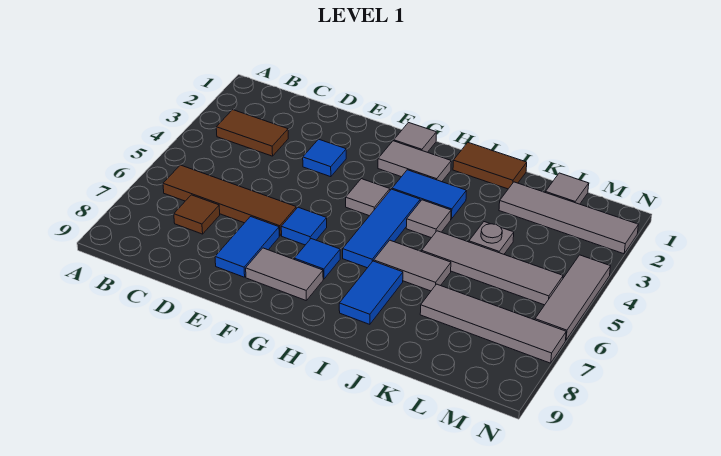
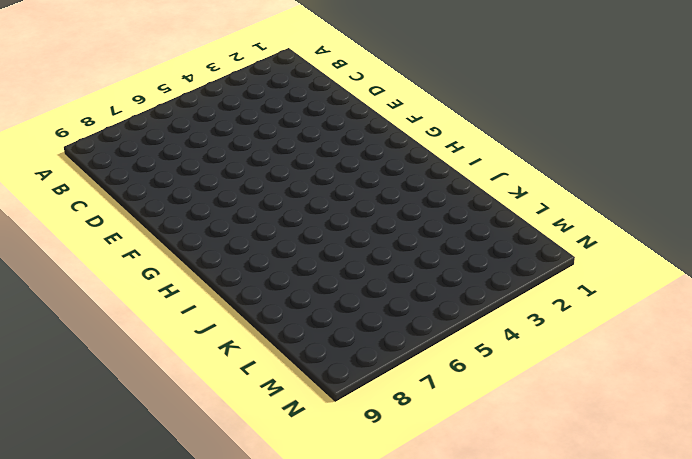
none -> brown tile B3:C3 level 1
none -> brown tile B6:E6 level 1
none -> brown tile C7 level 1

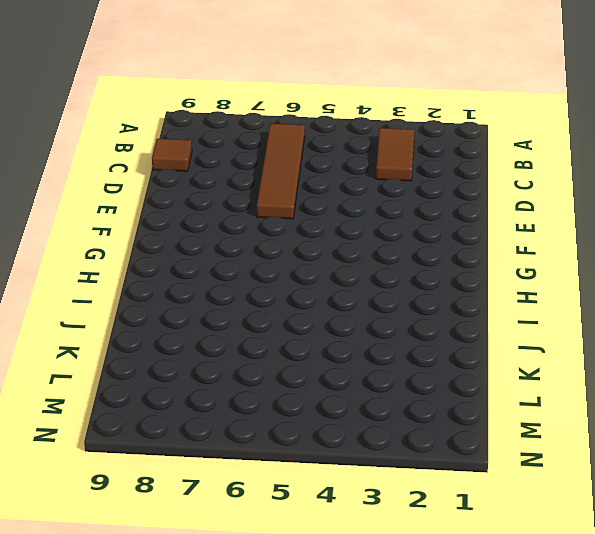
brown tile C9 level 1 -> brown tile C7 level 1
none -> blue tile E3 level 1
none -> blue tile E7:E8 level 1
none -> blue tile F6 level 1

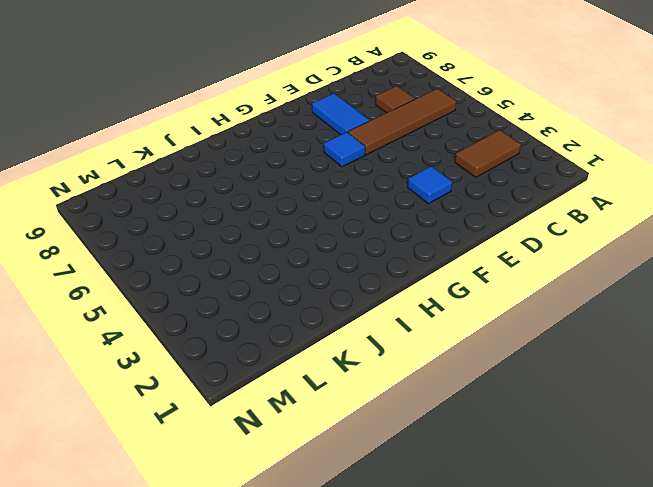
none -> grey tile F8:G8 level 1
none -> grey tile G1 level 1
none -> grey tile G2:H2 level 1

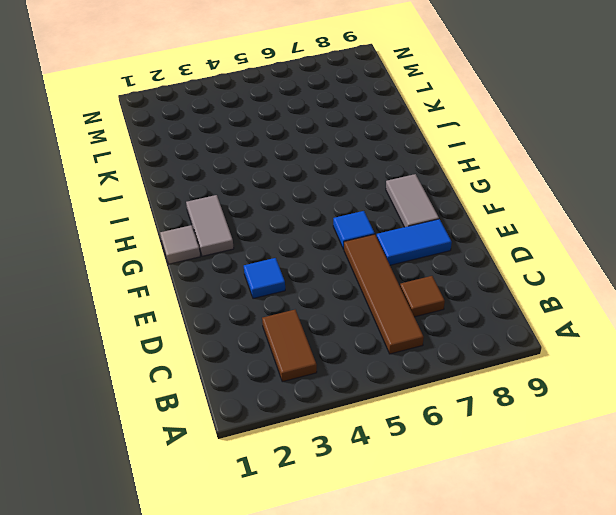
none -> grey tile G4 level 1
none -> blue tile G7 level 1
none -> blue tile H3:I3 level 1

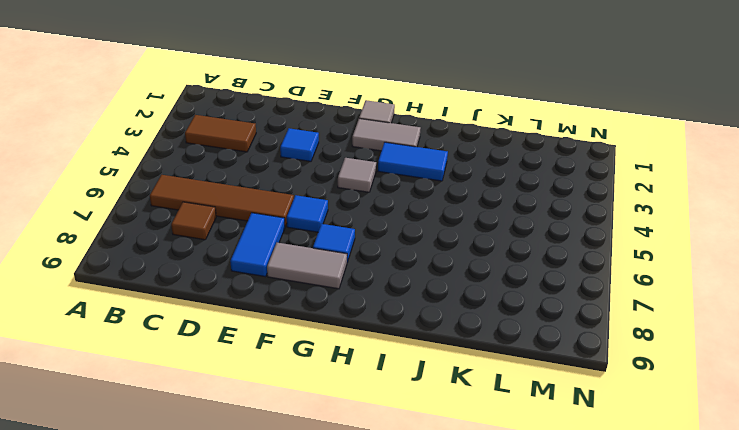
none -> blue tile H4:H6 level 1
none -> brown tile I1:J1 level 1
none -> grey tile I4 level 1

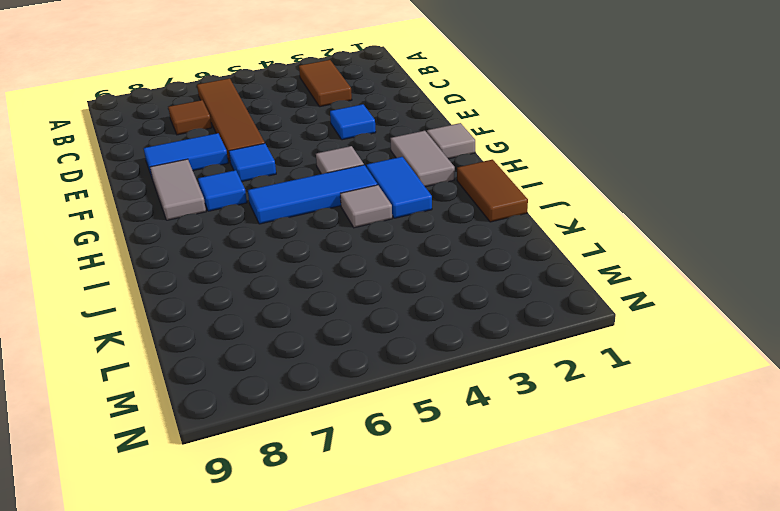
none -> grey tile I6:J6 level 1
none -> blue tile I7:I8 level 1
none -> grey tile J5:M5 level 1

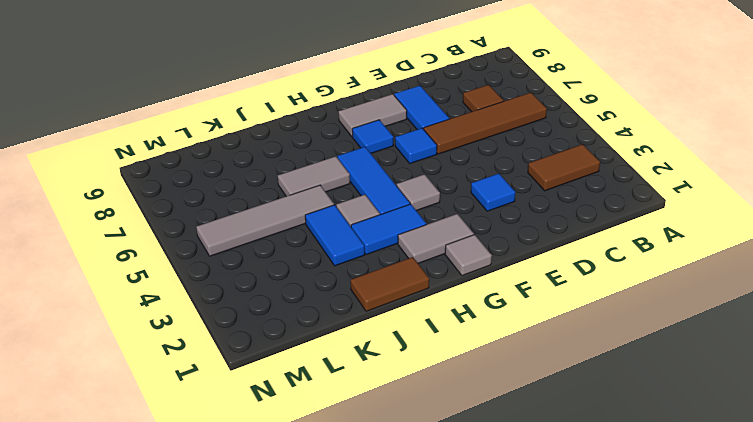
blue tile J3:J4 level 1 -> blue tile I7:I8 level 1
none -> grey tile K2:N2 level 1
none -> grey plate K4 level 1
none -> grey tile K7:N7 level 1

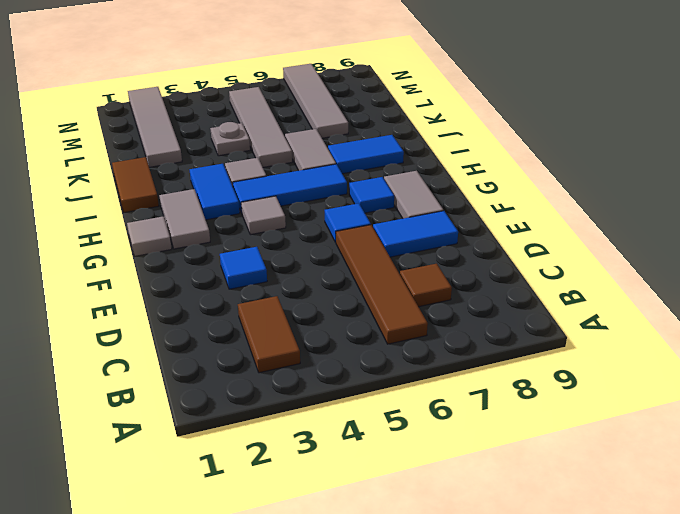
none -> grey tile L1 level 1
none -> grey tile N4:N6 level 1

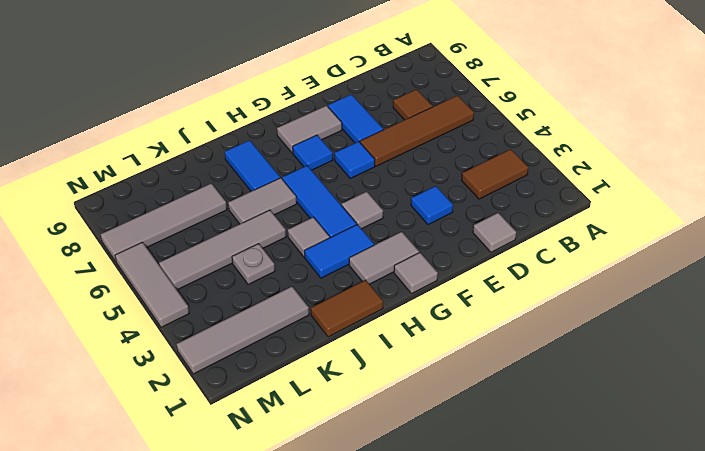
grey tile D1 level 1 -> grey tile L1 level 1

